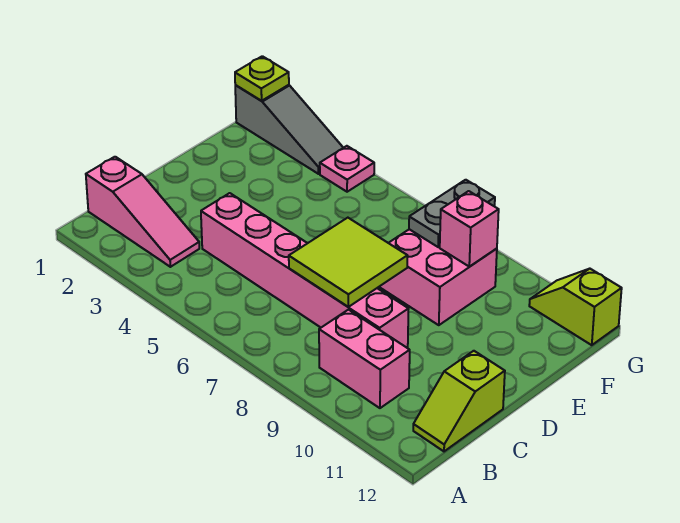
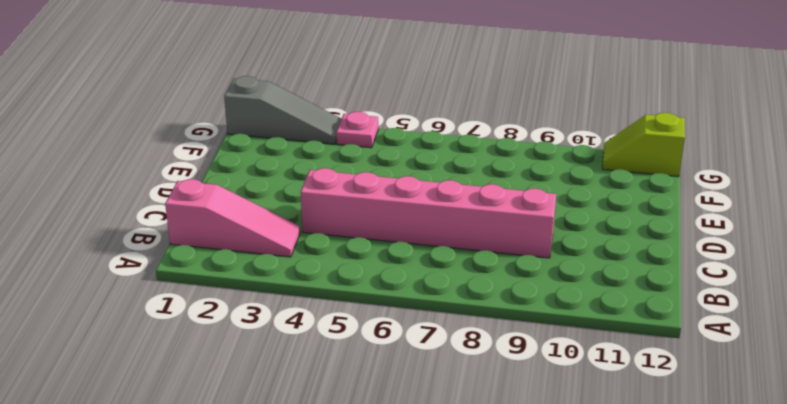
none -> pink brick B9:B10 level 1
none -> lime slope B12:C12 level 1 top C
none -> pink brick E8:F9 level 1

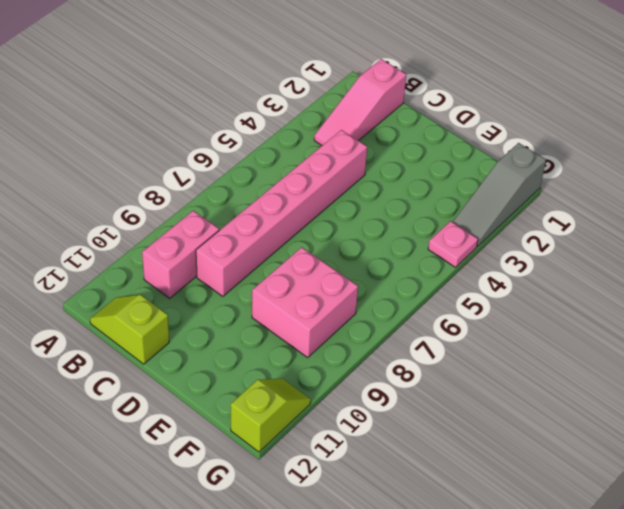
none -> lime tile C7:D8 level 2
none -> grey plate F8:G8 level 2
none -> pink brick F9 level 2

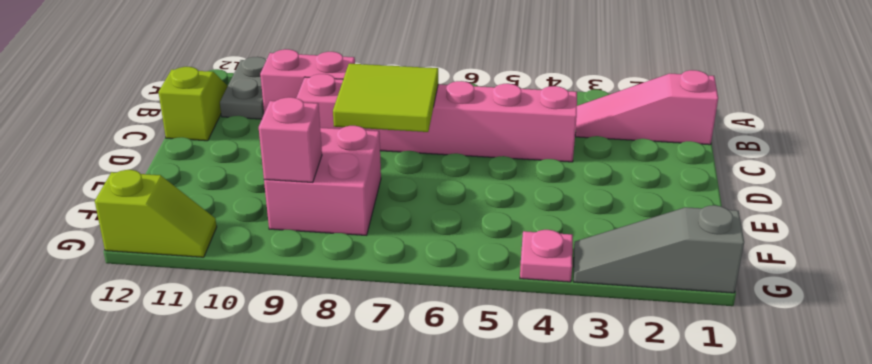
grey plate A11:B11 level 1 -> grey plate F8:G8 level 2
none -> lime plate G1 level 2

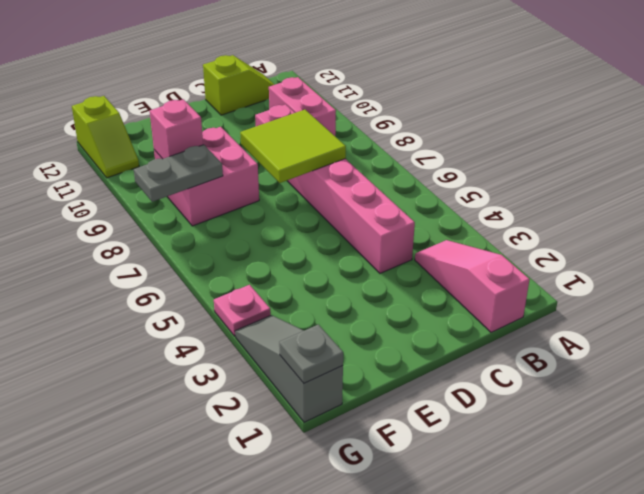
grey plate G1 level 2 -> lime plate G1 level 2

